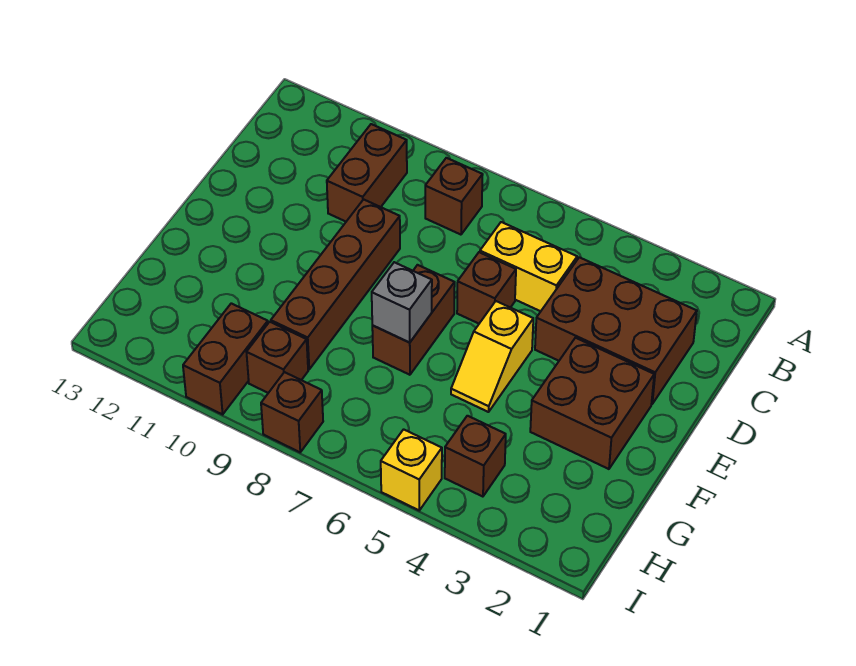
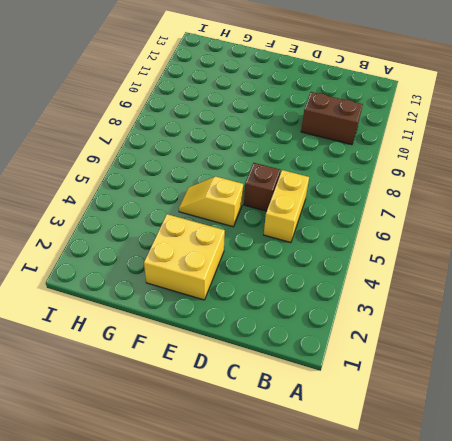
yellow brick E2:F3 level 1 -> brown brick E2:F3 level 1
none -> brown brick B8 level 1
none -> brown brick C2:D4 level 1
none -> brown brick D9:G9 level 1

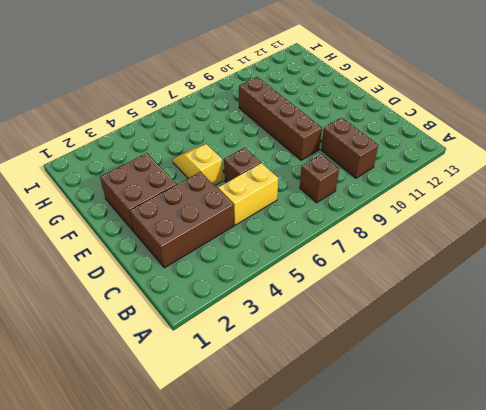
none -> brown brick E7:F7 level 1
none -> brown brick H4 level 1
none -> brown brick H9 level 1

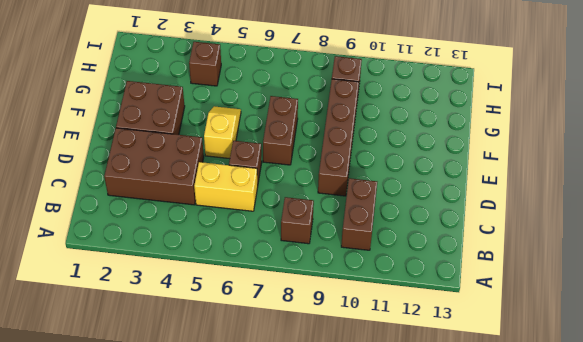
none -> brown brick H10:I10 level 1
none -> yellow brick I5 level 1
none -> brown brick I8 level 1

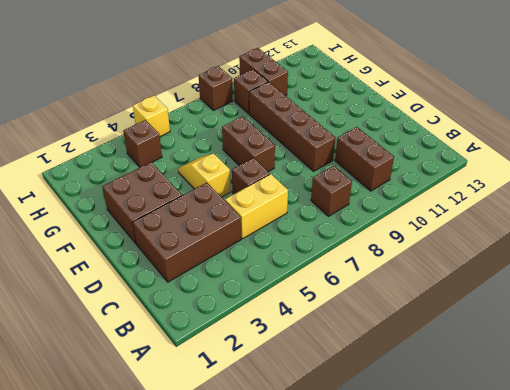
none -> grey brick F7 level 2

